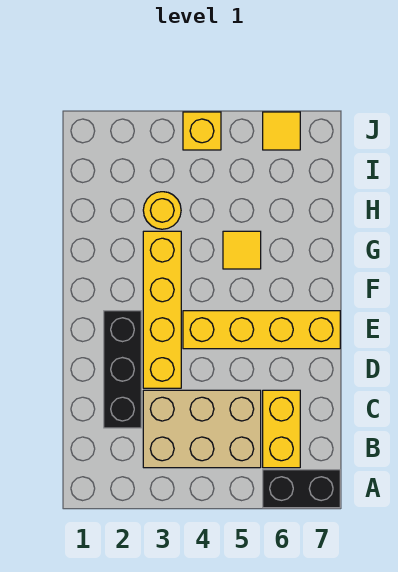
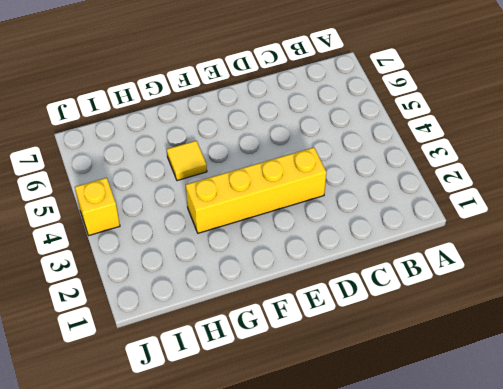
none -> black brick A6:A7 level 1
none -> tan brick B3:C5 level 1

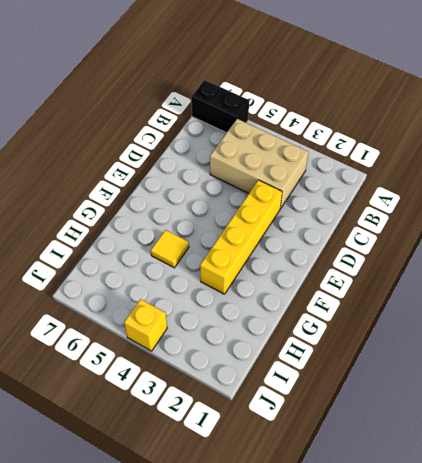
none -> yellow brick B6:C6 level 1
none -> black brick C2:E2 level 1

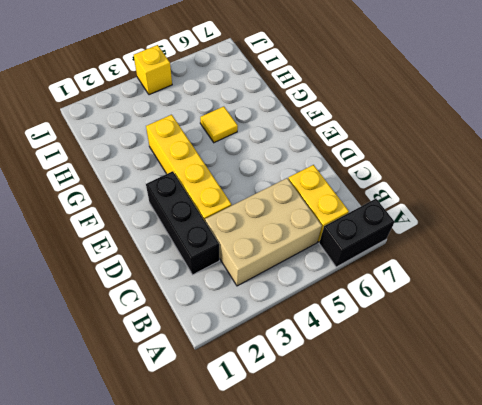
none -> yellow brick E4:E7 level 1
none -> yellow round brick H3 level 1

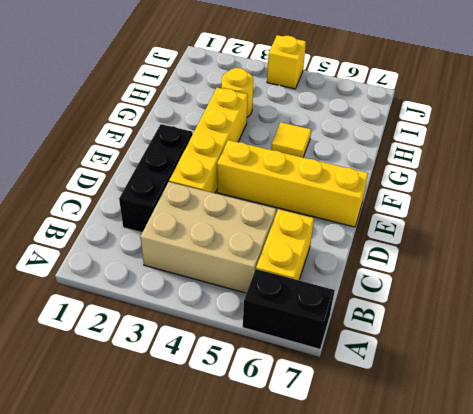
none -> yellow tile J6 level 1

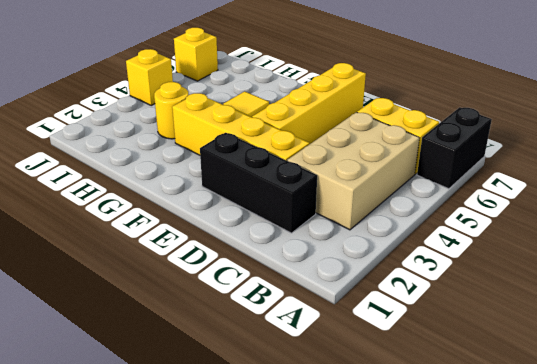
yellow brick J6 level 1 -> yellow tile J6 level 1

